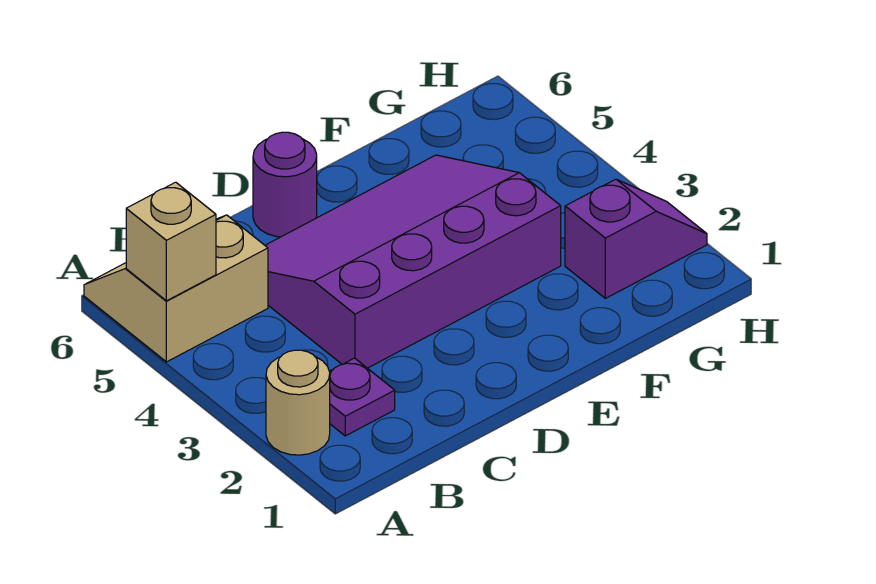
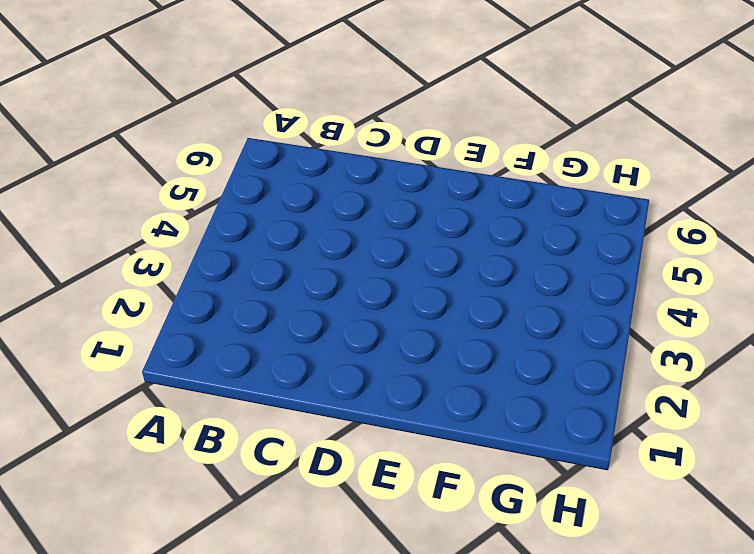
none -> tan round brick A2 level 1
none -> tan slope A5:B6 level 1 top 5

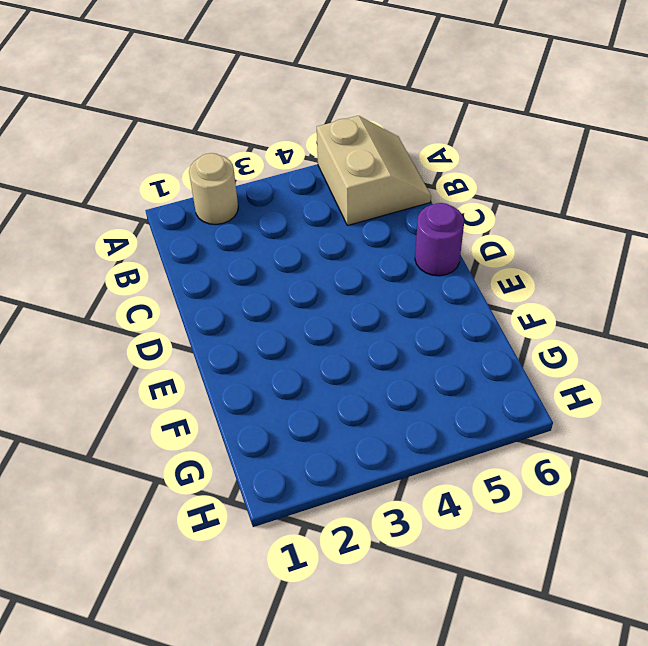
none -> purple plate B2 level 1
none -> purple slope C3:F5 level 1 top 3

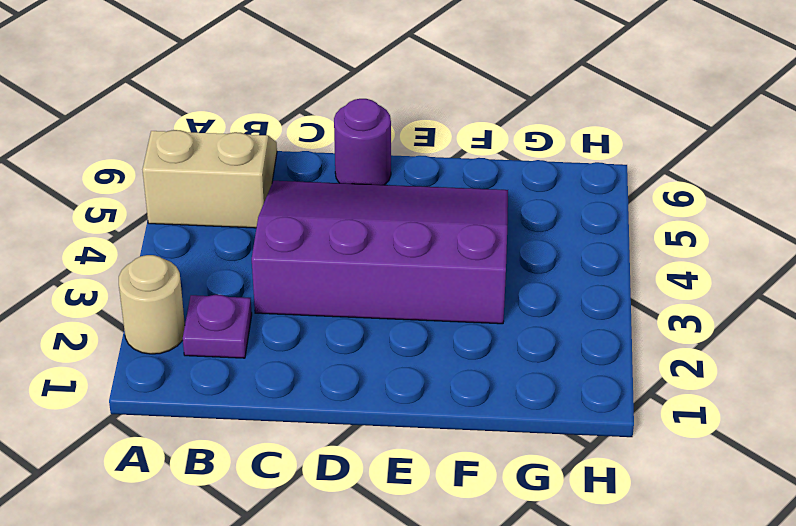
none -> purple slope G2:H2 level 1 top G
none -> tan brick A5 level 2

